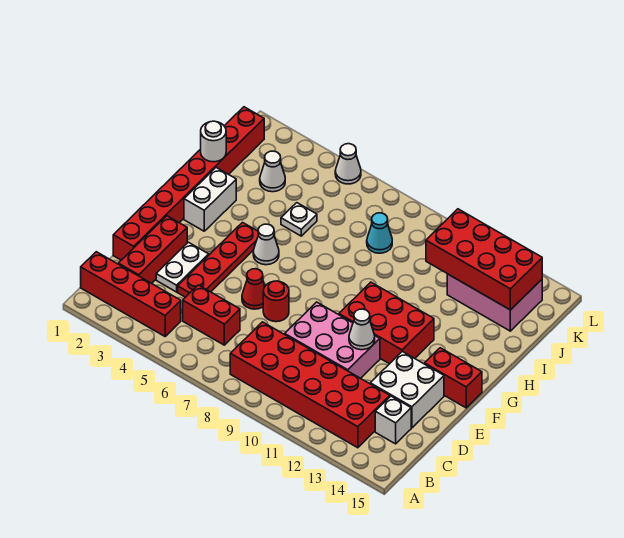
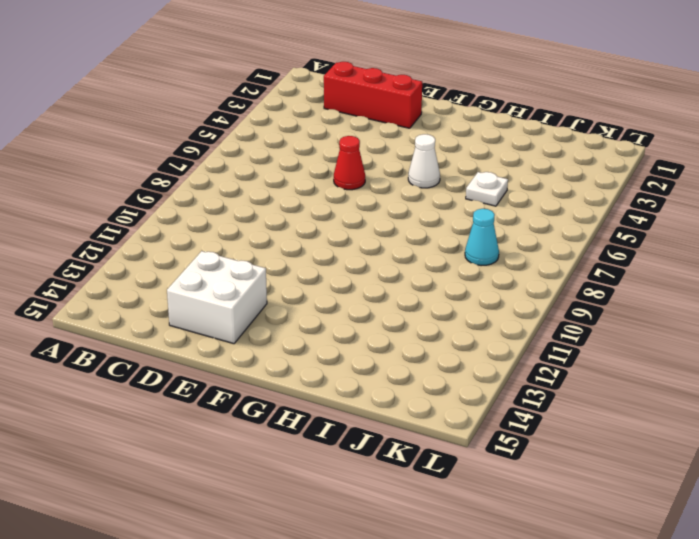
none -> red brick B1:B4 level 1
none -> red brick B8:C13 level 1
none -> red brick C5:C6 level 1

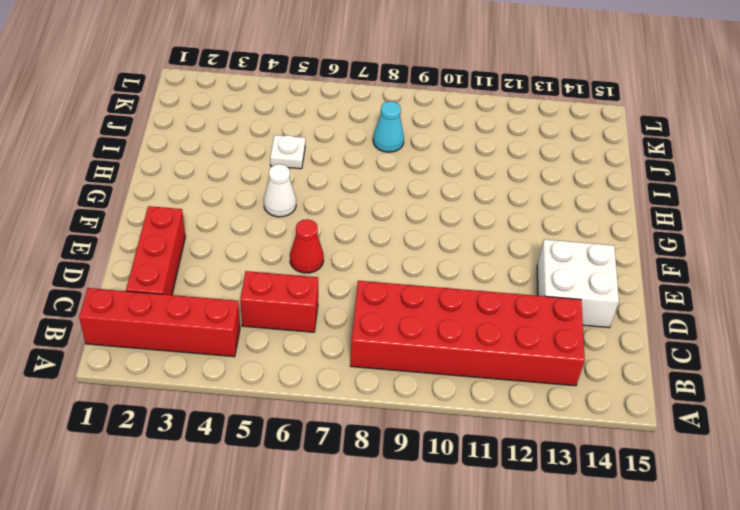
none -> white brick C14 level 1
none -> red brick D1:K1 level 1
none -> white plate D3:E3 level 1

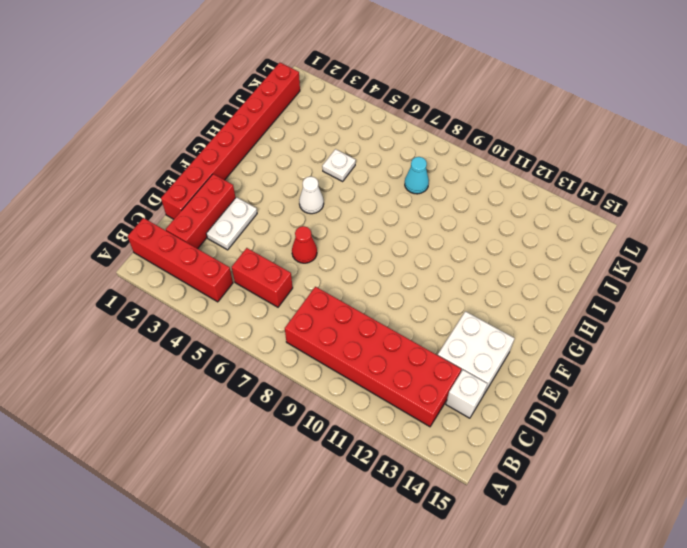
none -> red plate D4:G4 level 1
none -> pink brick D9:E11 level 1
none -> red round brick E7 level 1

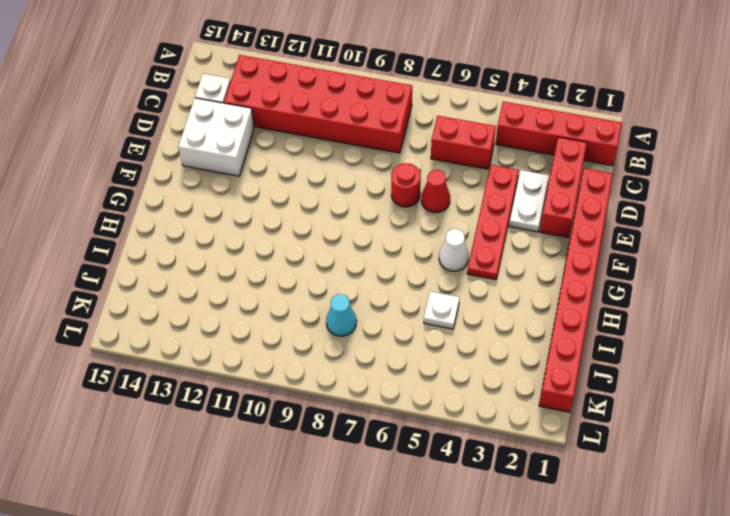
none -> pink brick D9:E11 level 1
none -> red brick F10:G12 level 1
none -> red brick F14:F15 level 1

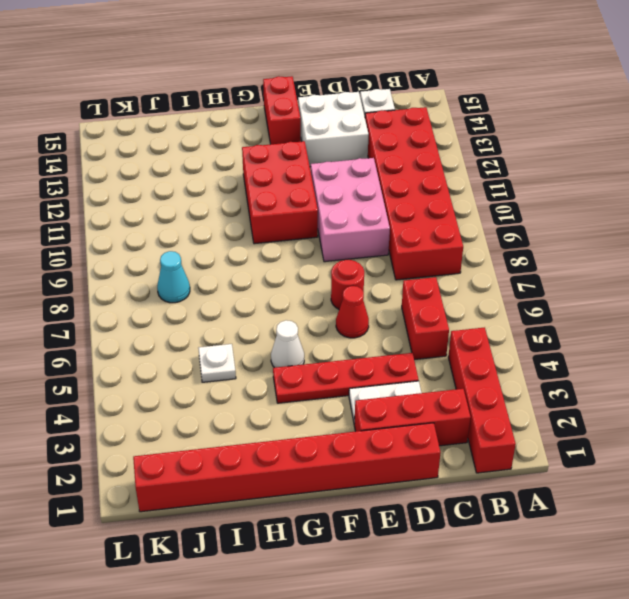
none -> white brick G2:H2 level 1
none -> white cone J3 level 1
none -> pink brick J12:K14 level 1

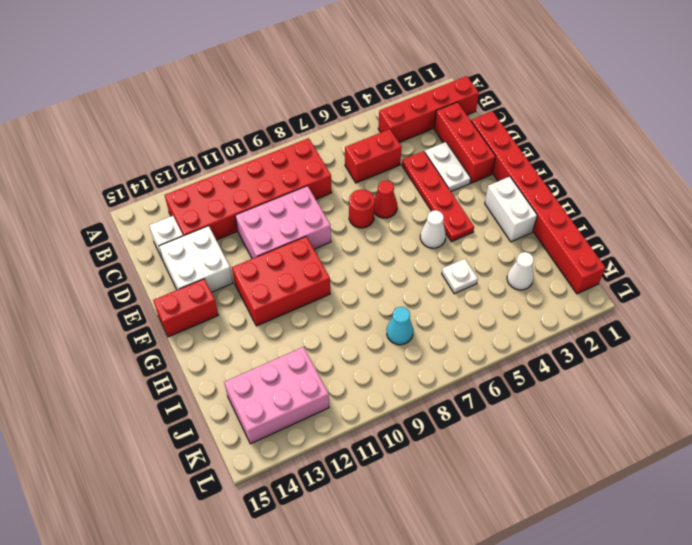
none -> white cone L5 level 1
none -> white cone E11 level 2
none -> white round brick I1 level 2

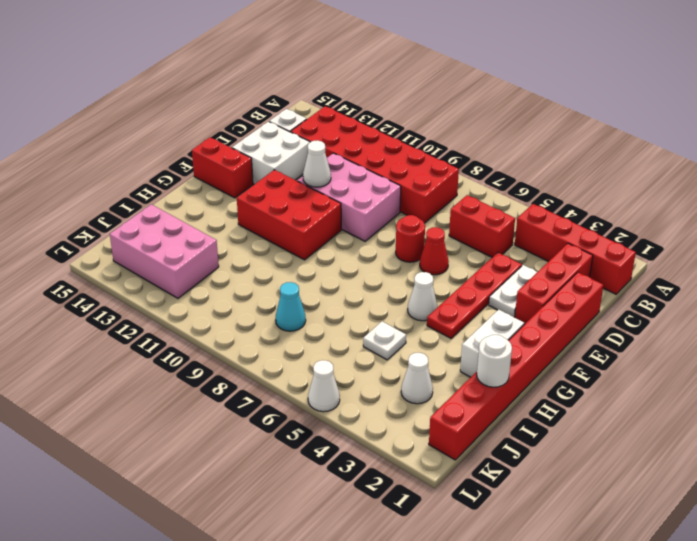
none -> red brick J11:K14 level 2

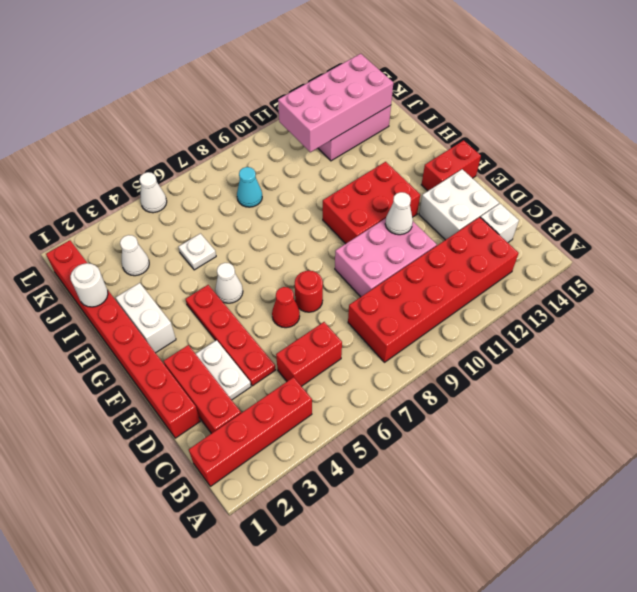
pink brick J11:K14 level 2 -> red brick J11:K14 level 2

